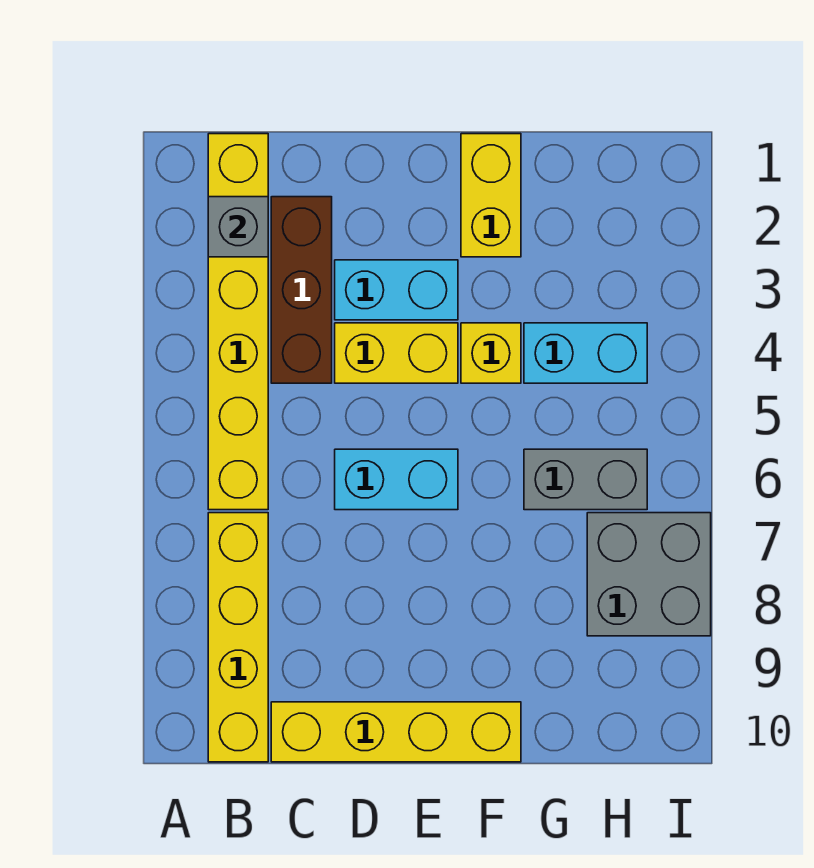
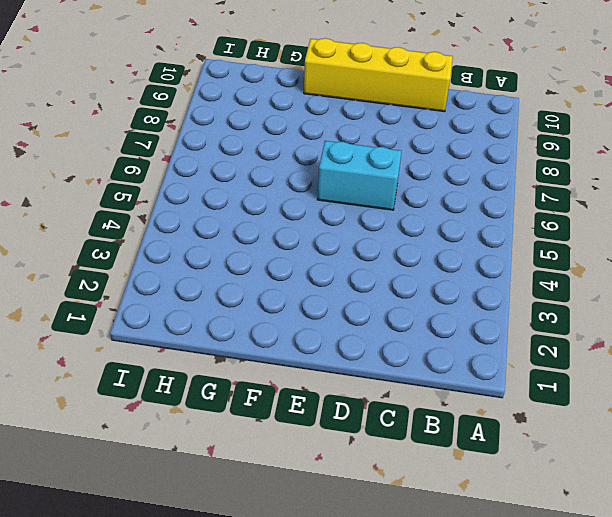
none -> yellow brick B1:B6 level 1
none -> yellow brick B7:B10 level 1
none -> brown brick C2:C4 level 1

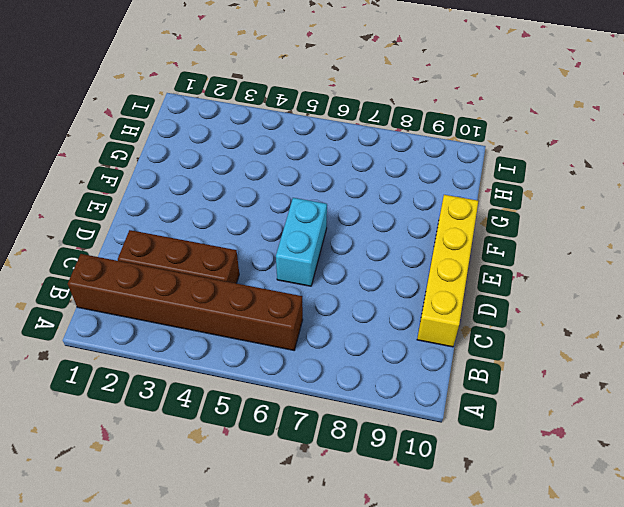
brown brick B1:B6 level 1 -> yellow brick B1:B6 level 1
none -> yellow brick B7:B10 level 1
none -> cyan brick D3:E3 level 1
none -> yellow brick D4:E4 level 1

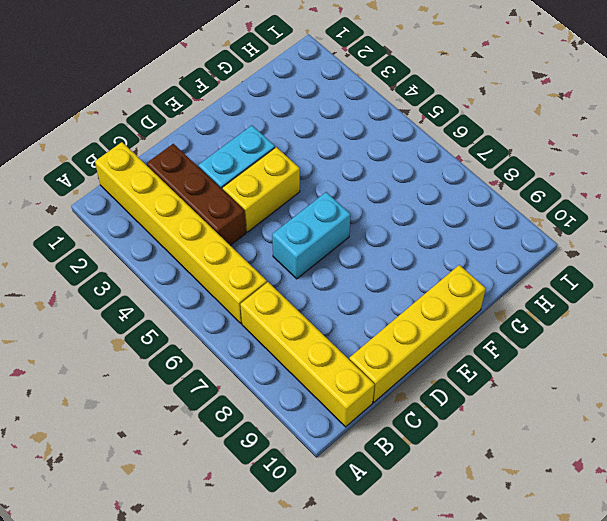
none -> yellow brick F1:F2 level 1
none -> yellow brick F4 level 1
none -> cyan brick G4:H4 level 1

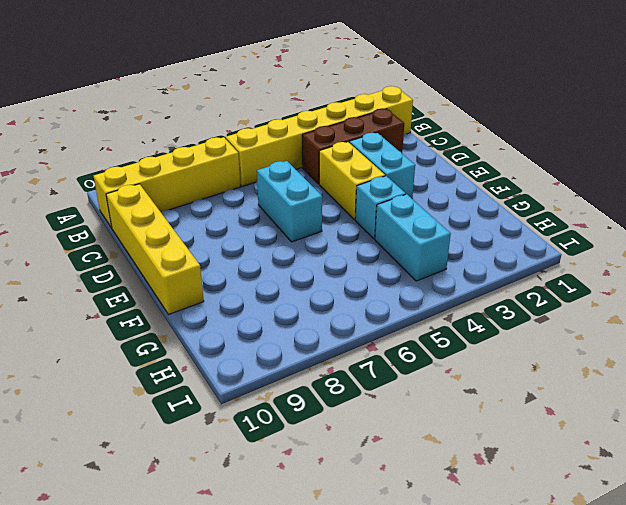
cyan brick F4 level 1 -> yellow brick F4 level 1
none -> yellow brick F1:F2 level 1
none -> grey brick G6:H6 level 1
none -> grey brick H7:I8 level 1

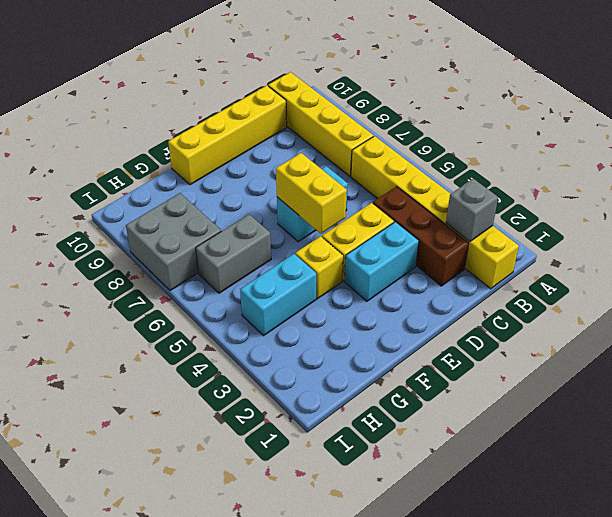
yellow brick E5:E6 level 2 -> yellow brick F1:F2 level 1

